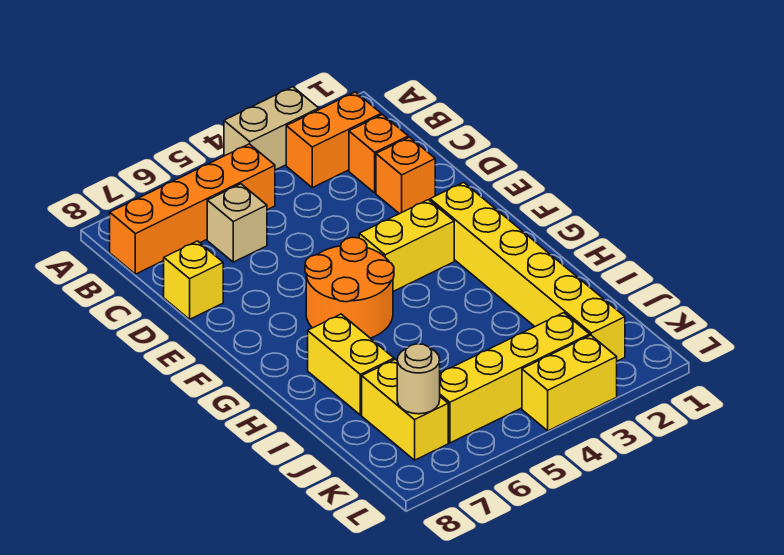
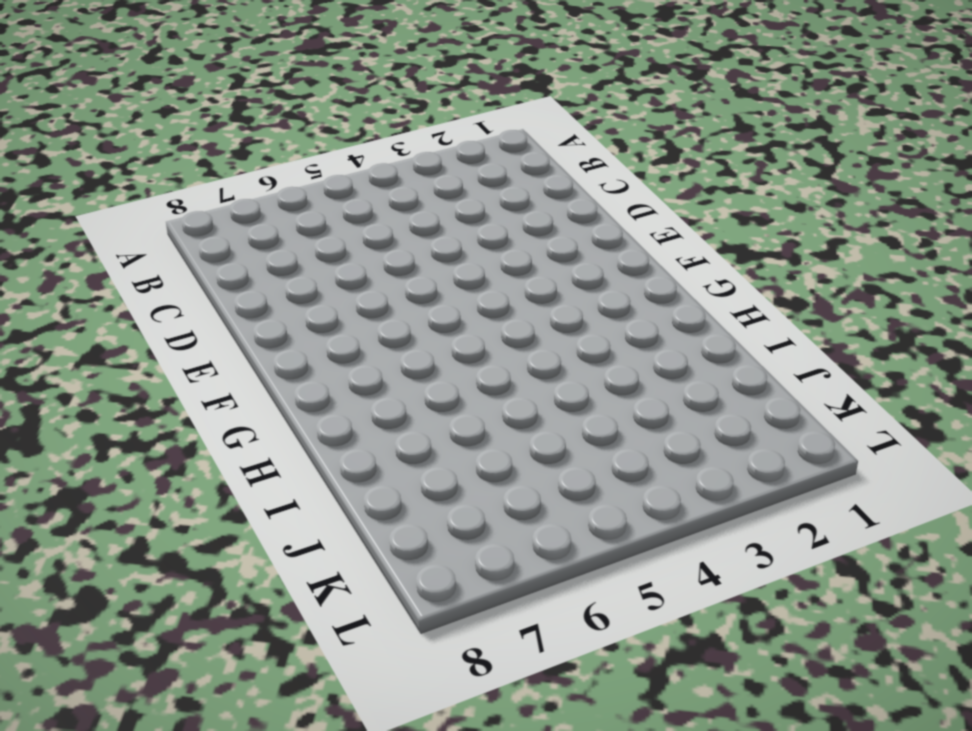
none -> tan brick A3:A4 level 1
none -> orange brick B2:B3 level 1
none -> orange brick B5:B8 level 1

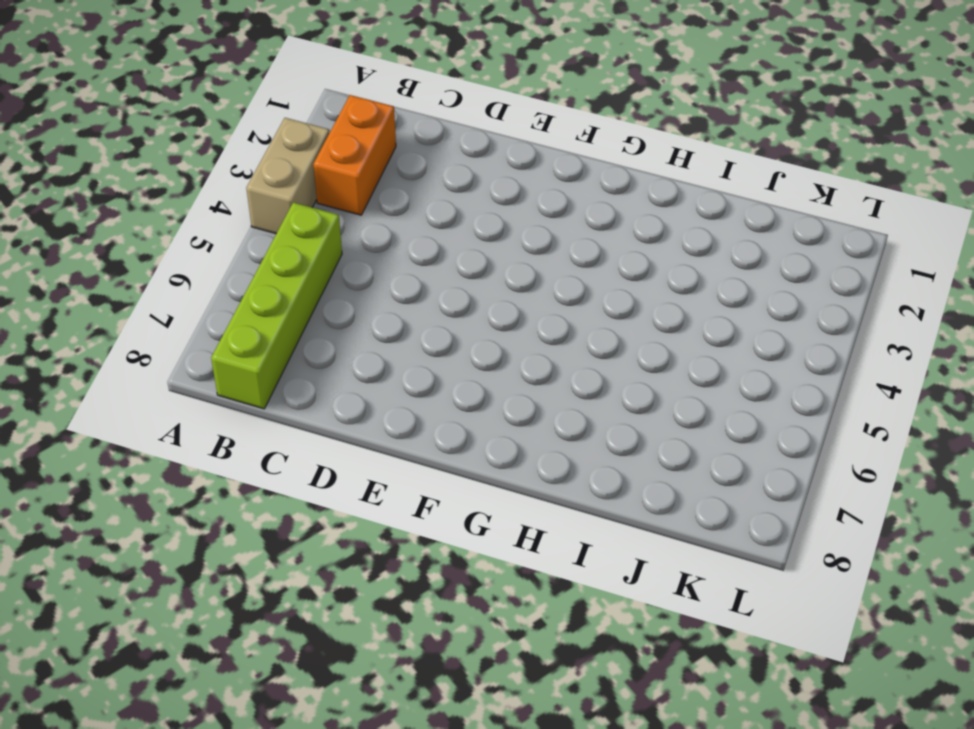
lime brick B5:B8 level 1 -> orange brick B5:B8 level 1
none -> orange brick C2 level 1
none -> tan brick C6 level 1
none -> orange brick D2 level 1

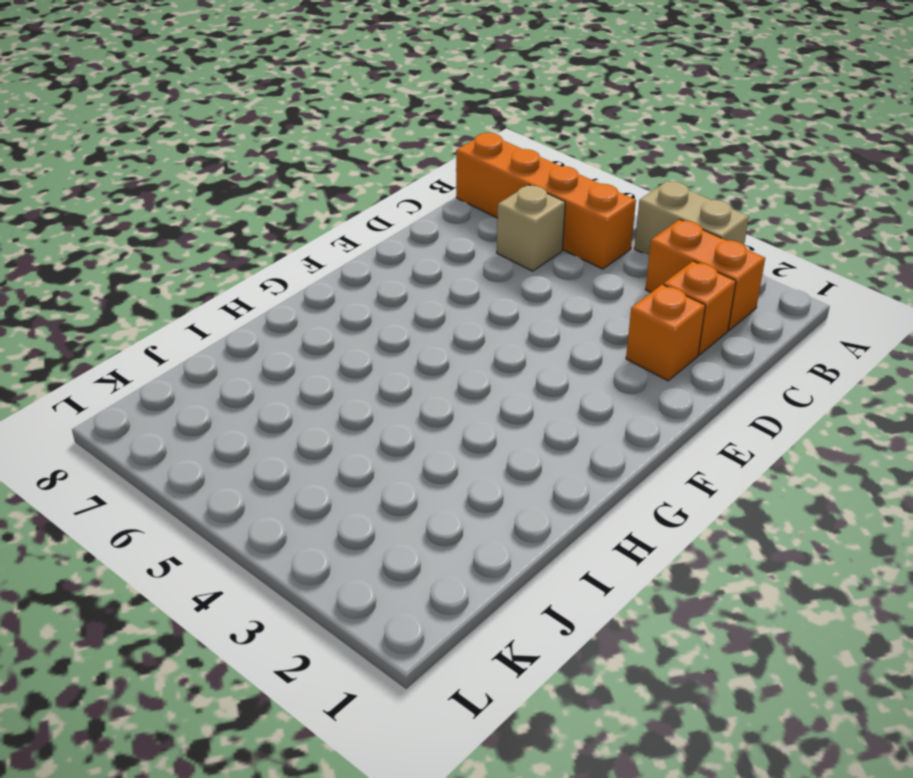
none -> yellow brick D8 level 1
none -> yellow brick F2:K2 level 1
none -> yellow brick F3:F4 level 1

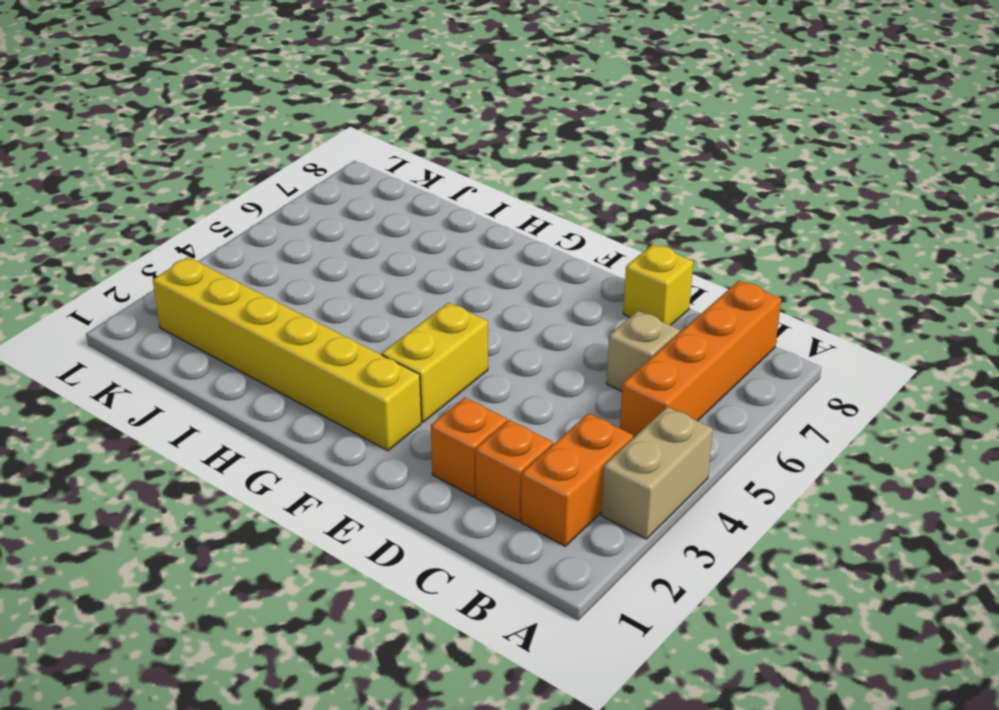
none -> orange round brick F5:G6 level 1
none -> yellow brick H7:I7 level 1
none -> yellow brick J7:K7 level 1

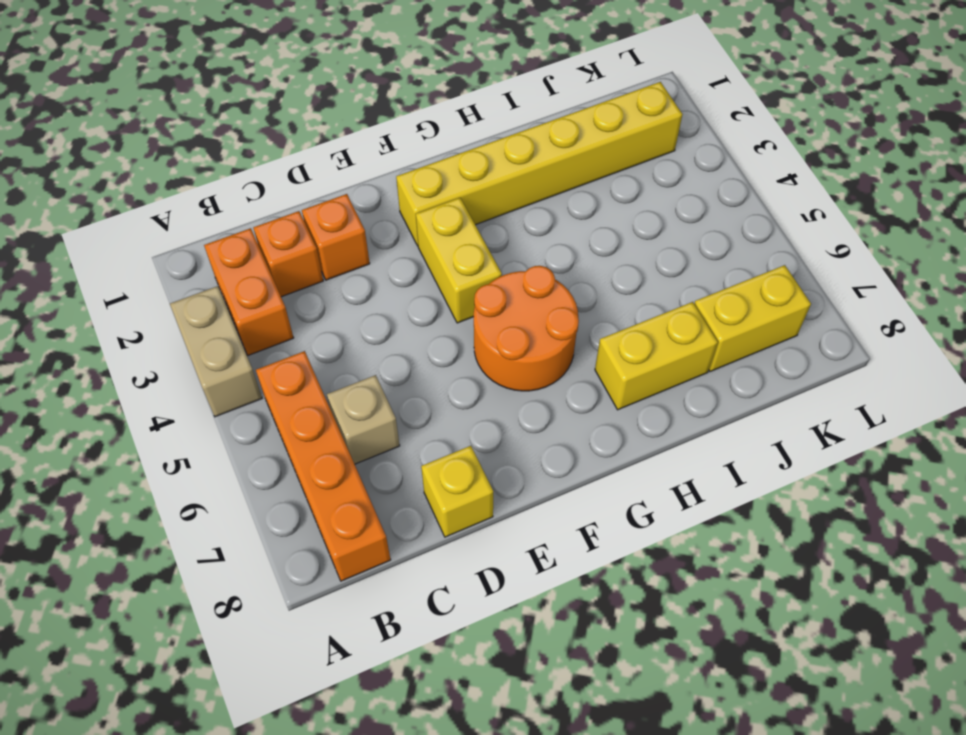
none -> yellow brick K3:K6 level 1
none -> yellow brick L3:L4 level 1
none -> tan round brick K7 level 2

